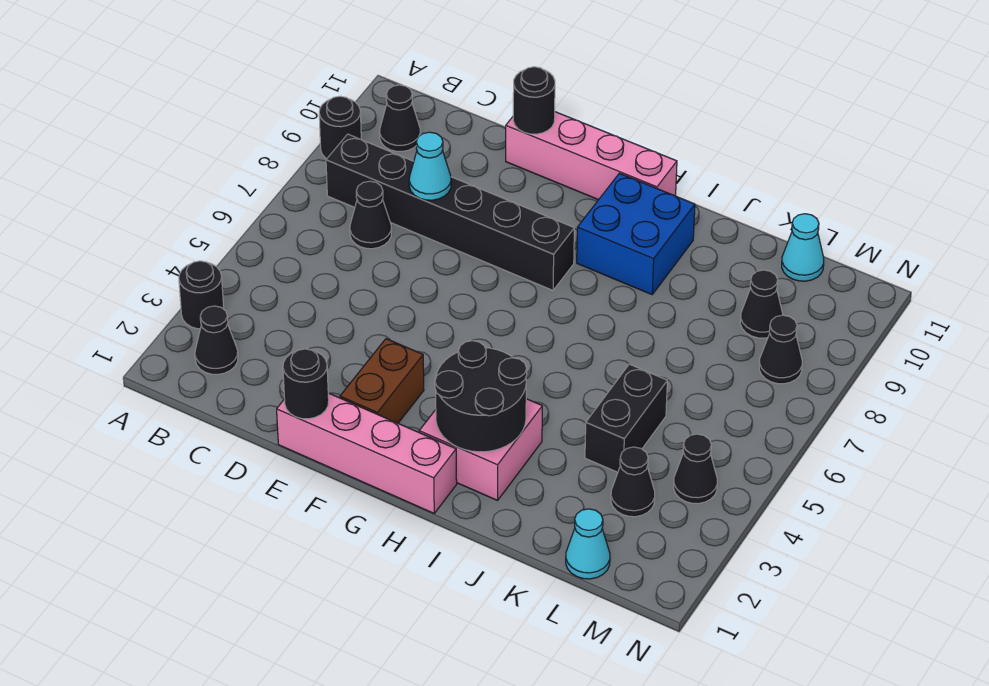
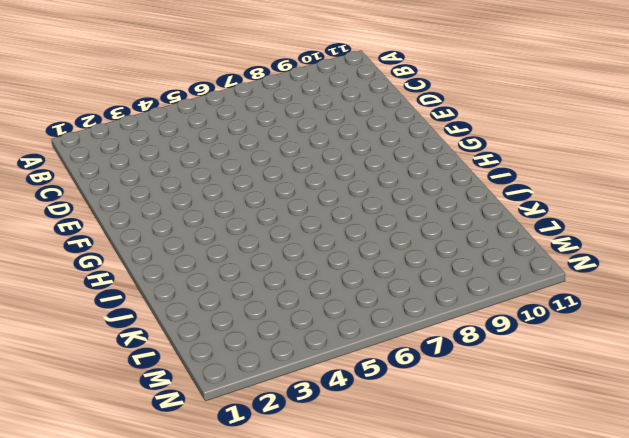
none -> black round brick A3 level 1
none -> black round brick A9 level 1
none -> black cone B2 level 1

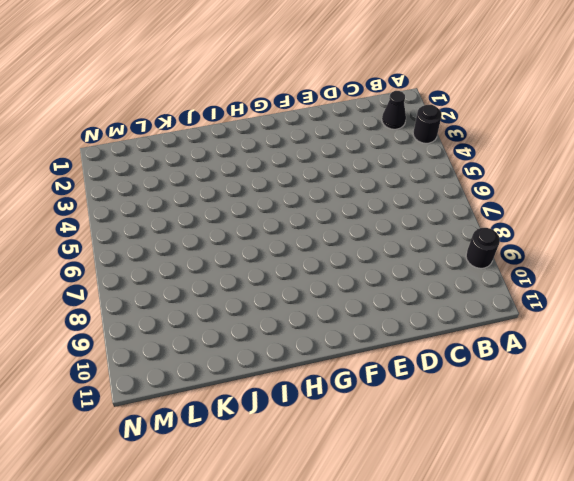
none -> black brick B8:G8 level 1
none -> black cone B10 level 1
none -> black cone C7 level 1

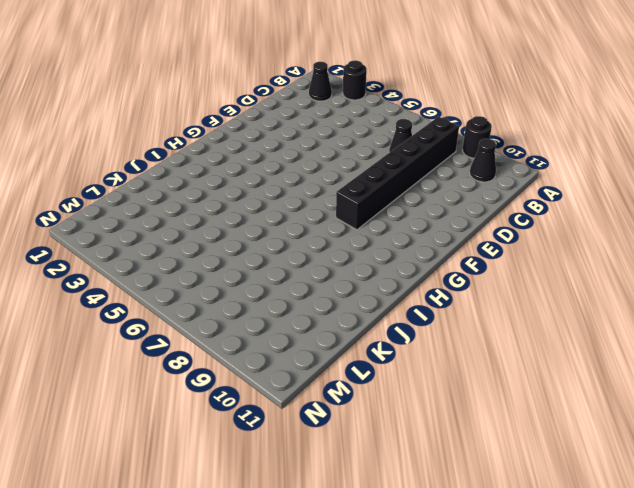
none -> pink brick E1:H1 level 1
none -> pink brick E11:H11 level 1
none -> brown brick F2:F3 level 1

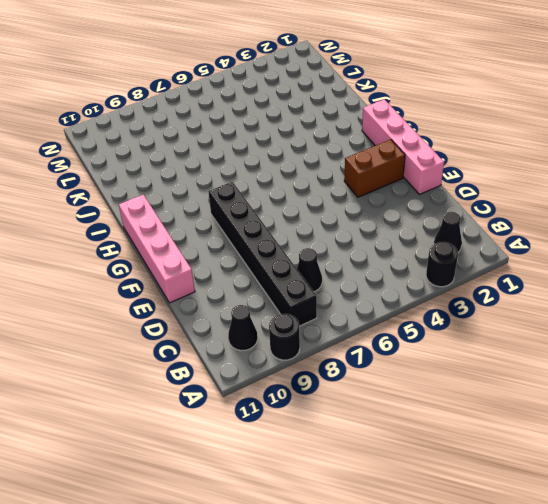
none -> pink brick H2:I3 level 1
none -> blue brick H9:I10 level 1
none -> black brick K4:K5 level 1

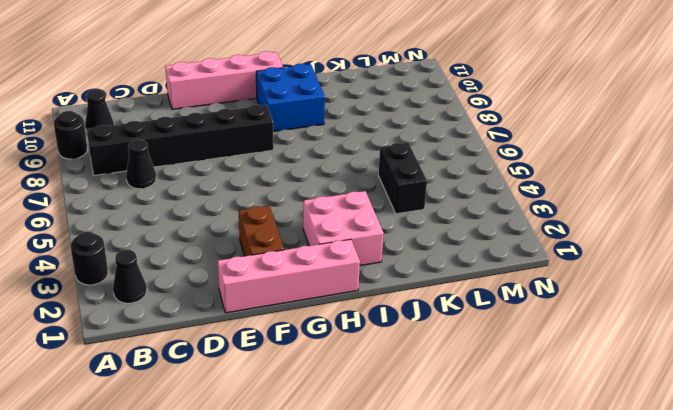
none -> cyan cone L1 level 1
none -> black cone L3 level 1
none -> black cone L9 level 1

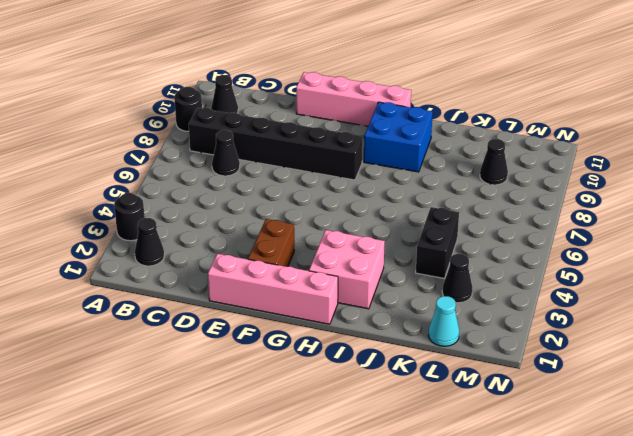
none -> cyan cone L11 level 1
none -> black cone M4 level 1
none -> black cone M8 level 1

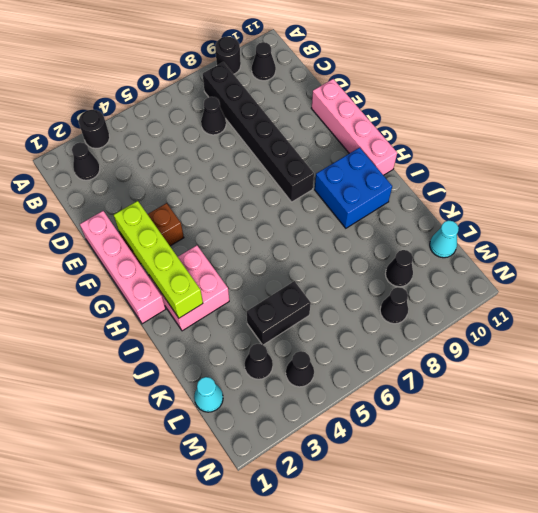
lime brick F2:I2 level 2 -> black round brick H2:I3 level 2
none -> cyan cone D8 level 2
none -> black round brick E1 level 2
none -> black round brick E11 level 2

